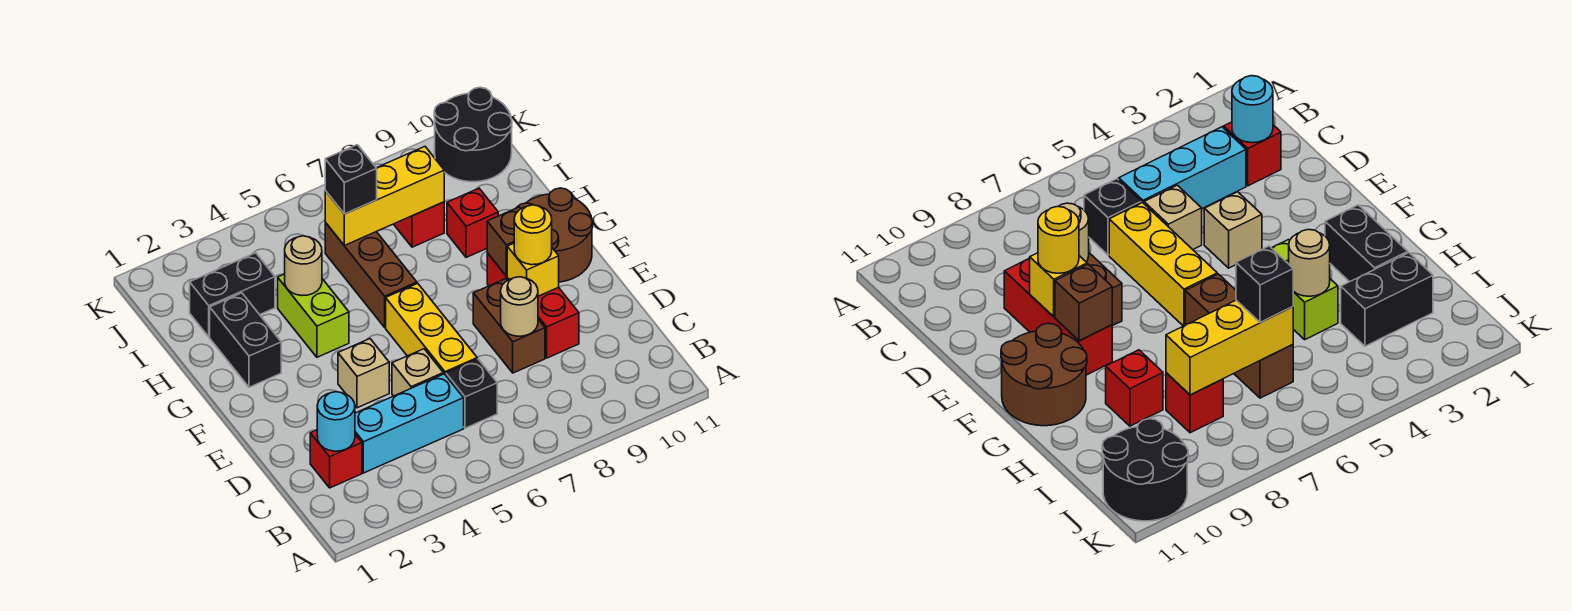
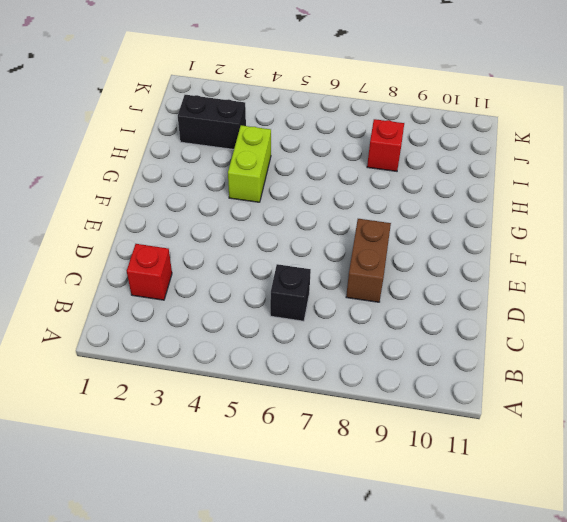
none -> cyan brick C3:C5 level 1
none -> tan brick D5 level 1
none -> yellow brick D6:F6 level 1

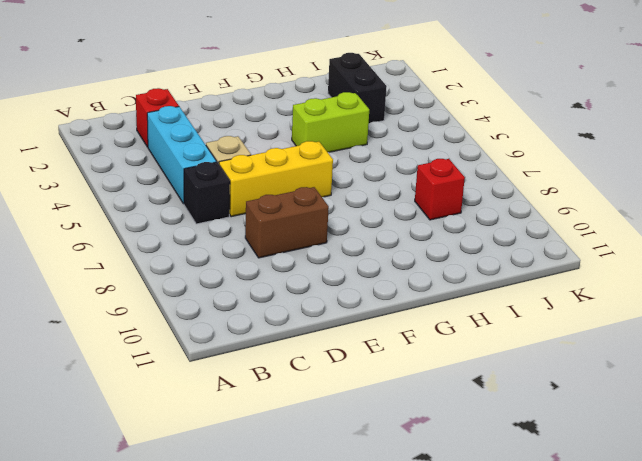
none -> red brick D9:F9 level 1
none -> tan brick E4 level 1
none -> brown round brick F10:G11 level 1

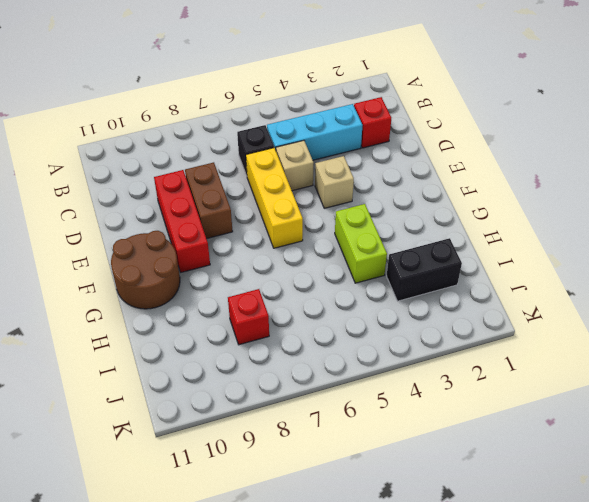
none -> black brick G2:H2 level 1
none -> brown brick G6:I6 level 1
none -> red brick H9 level 1

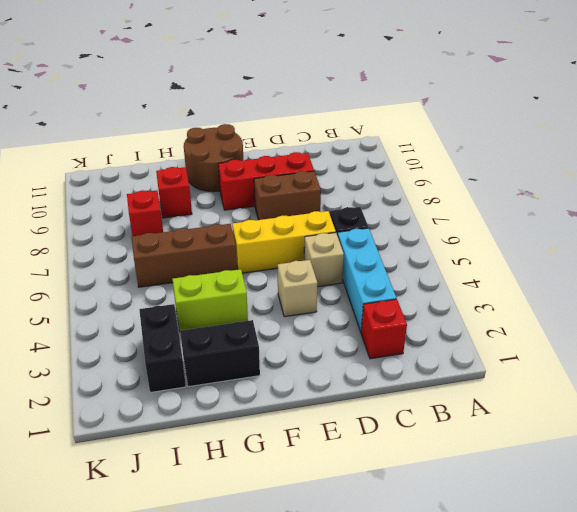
none -> black round brick J10:K11 level 1
none -> cyan round brick C2 level 2
none -> tan round brick D8 level 2

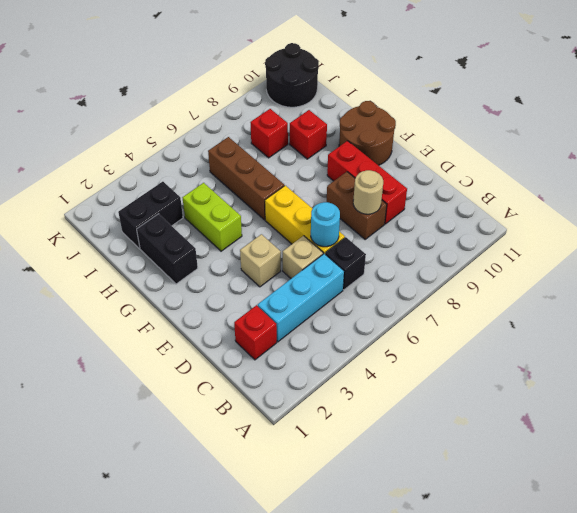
cyan round brick D6 level 2 -> cyan round brick C2 level 2
none -> yellow brick E9 level 2
none -> brown brick F9 level 2
none -> tan round brick H4 level 2

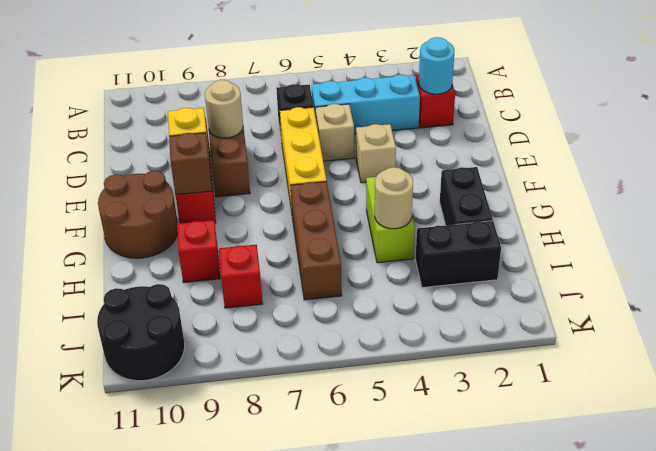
none -> yellow brick I6:I8 level 2
none -> yellow round brick E9 level 3
none -> black brick I6 level 3

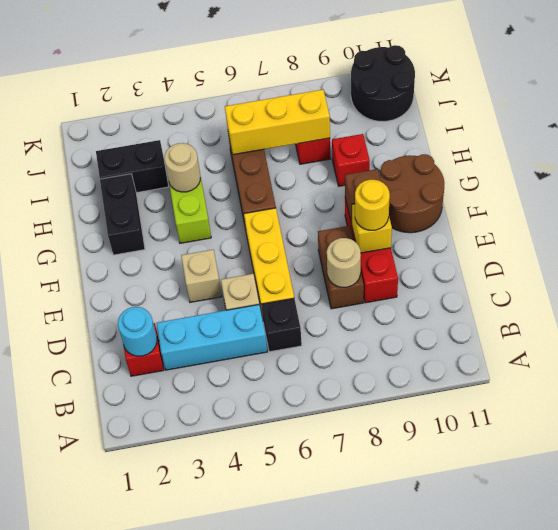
none -> black brick I6 level 3

